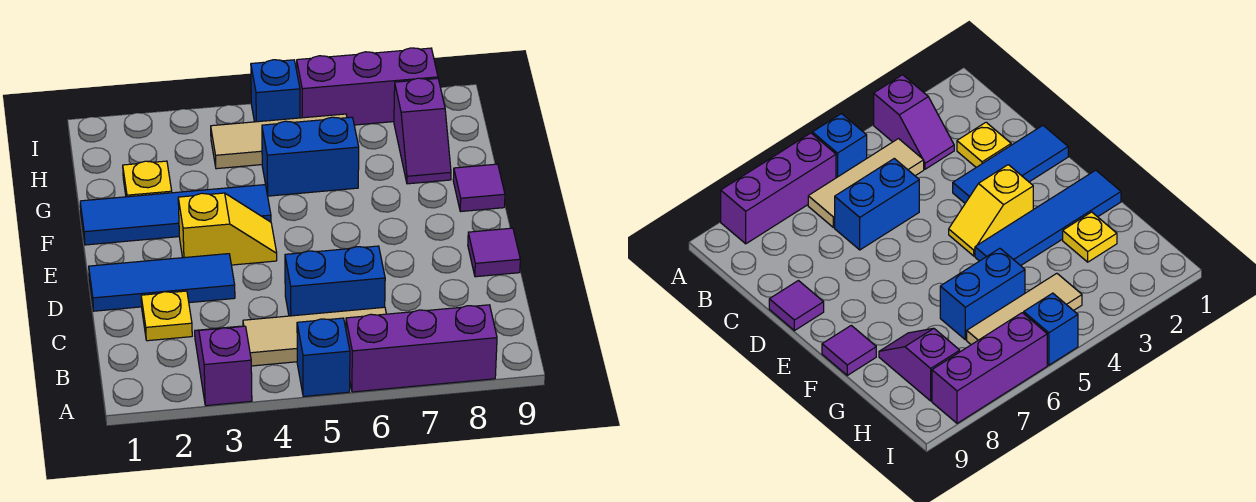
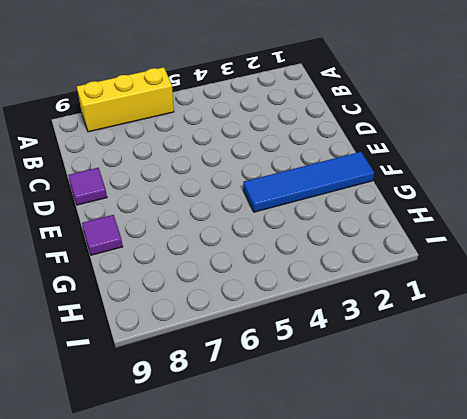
yellow brick A6:A8 level 1 -> purple brick A6:A8 level 1
none -> purple slope A3:B3 level 1 top A
none -> blue brick A5 level 1
none -> tan tile B4:B6 level 1

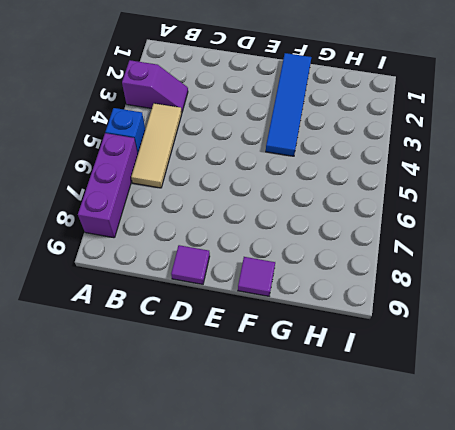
none -> yellow plate C2 level 1
none -> blue brick C5:C6 level 1
none -> blue tile D1:D3 level 1

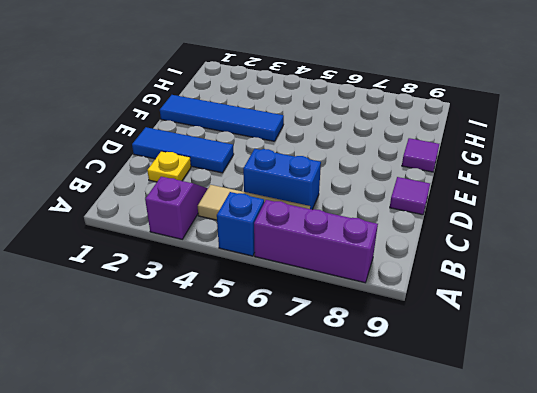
none -> yellow slope E3:E4 level 1 top 3
none -> yellow plate G2 level 1
none -> blue brick G5:G6 level 1

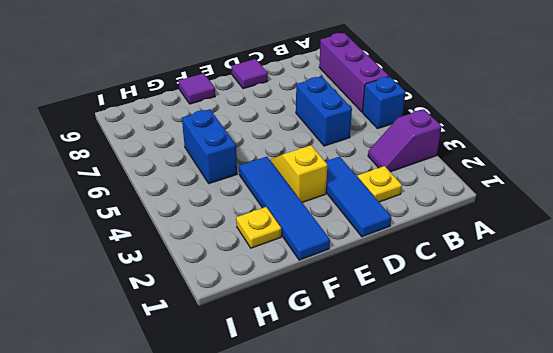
none -> tan tile B4:B6 level 1
none -> purple slope G8:H8 level 1 top H
none -> tan tile H4:H6 level 1

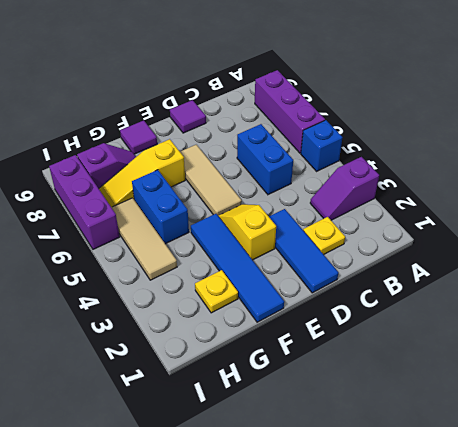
tan tile E5:E7 level 1 -> tan tile B4:B6 level 1
yellow slope F7:H7 level 1 top F -> none
none -> blue brick I5 level 1

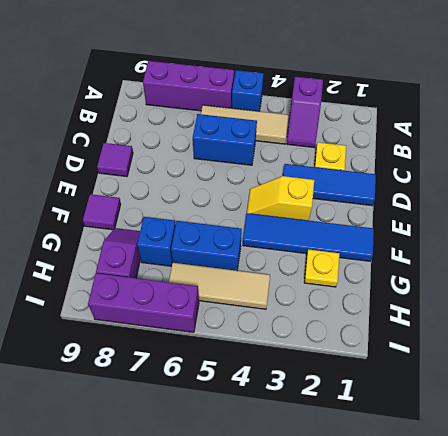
blue brick G7 level 1 -> blue brick I5 level 1

